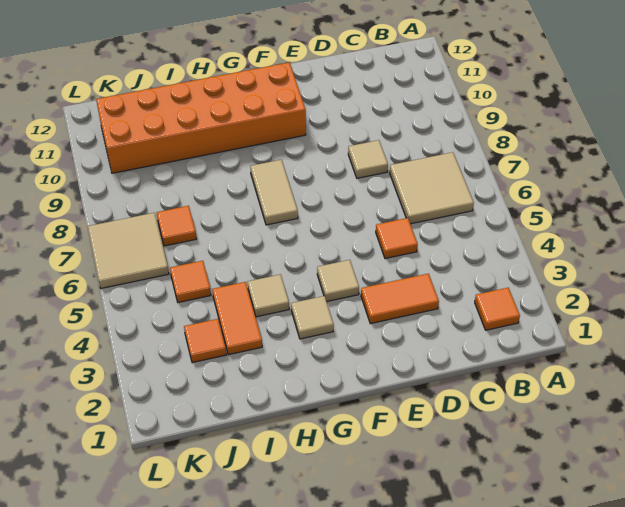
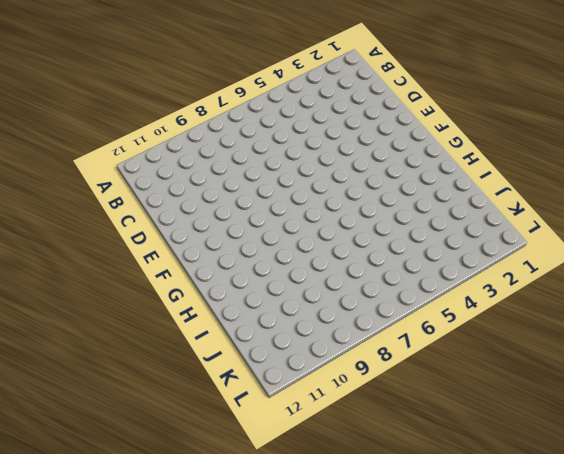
none -> orange tile B2 level 1
none -> tan tile B6:C7 level 1
none -> orange tile D3:E3 level 1

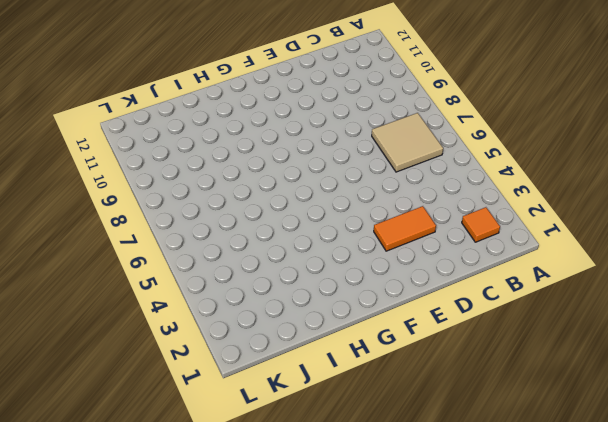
none -> orange tile D5 level 1
none -> tan tile D8 level 1
none -> tan tile F4 level 1

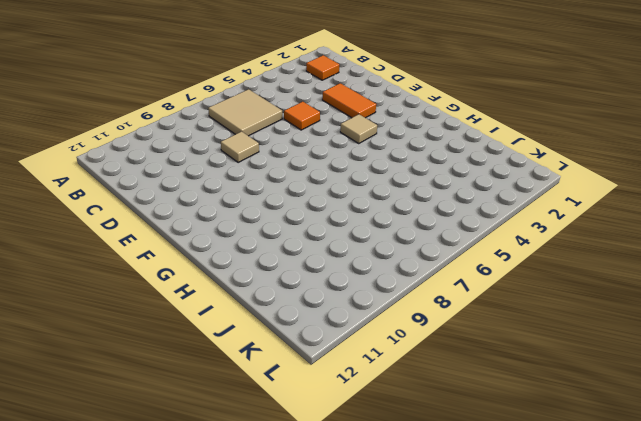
none -> orange brick F10:K11 level 1
none -> tan tile G3 level 1
none -> tan tile G7:G8 level 1

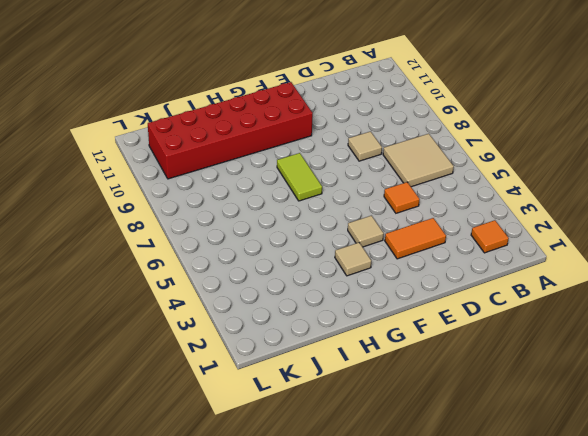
red brick F10:K11 level 1 -> orange brick F10:K11 level 1
lime tile G7:G8 level 1 -> tan tile G7:G8 level 1
none -> tan tile H4 level 1
none -> orange tile I3:I4 level 1
none -> orange tile J3 level 1

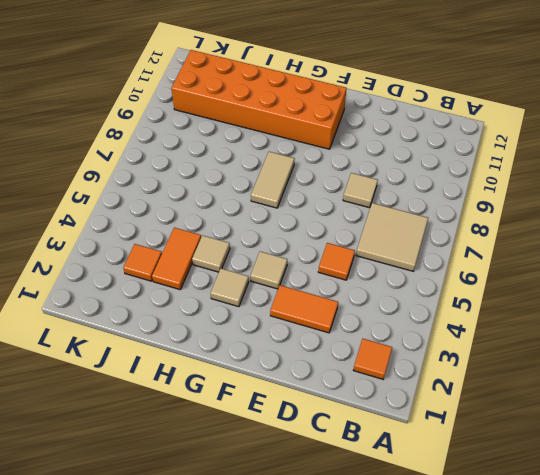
none -> orange tile J5 level 1
none -> orange tile J7 level 1
none -> tan tile K6:L7 level 1

